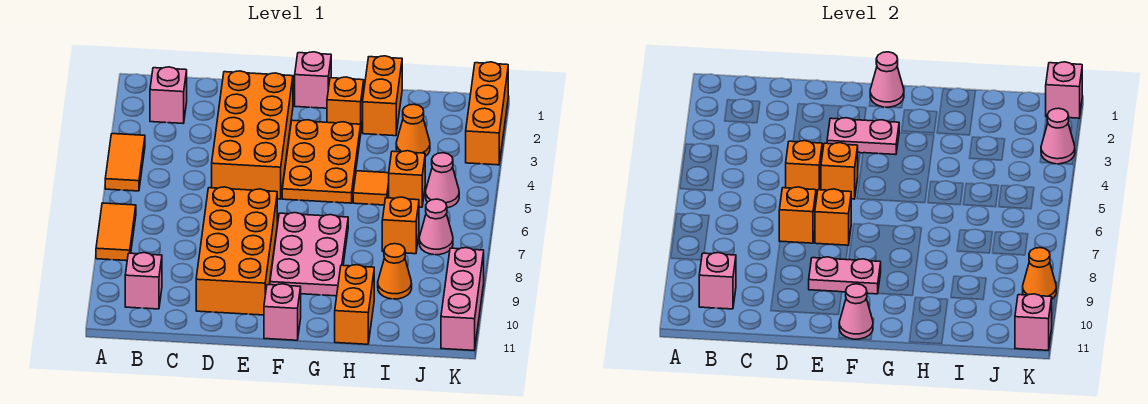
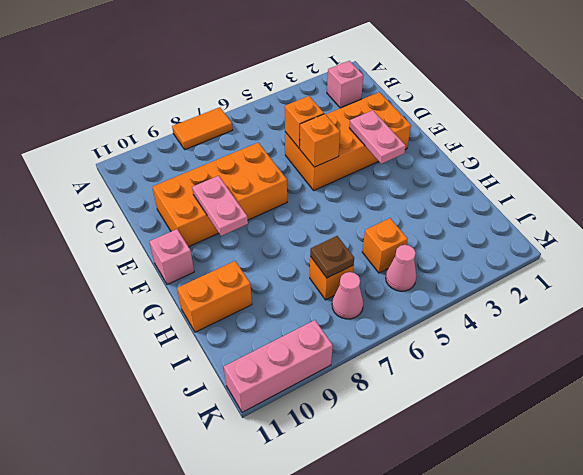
brown plate I7 level 2 -> none
none -> orange tile A4:A5 level 1
none -> pink brick B10 level 1
none -> pink brick F1 level 1
none -> orange plate F3:G5 level 1

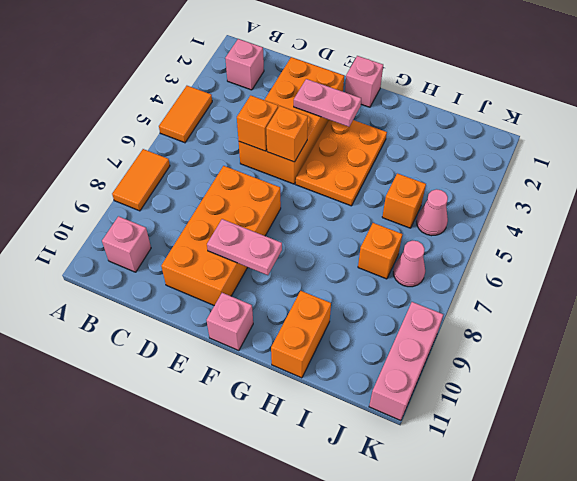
none -> pink plate F7:G9 level 1
none -> orange brick G2 level 1
none -> orange brick H1:H2 level 1
none -> orange tile H5 level 1

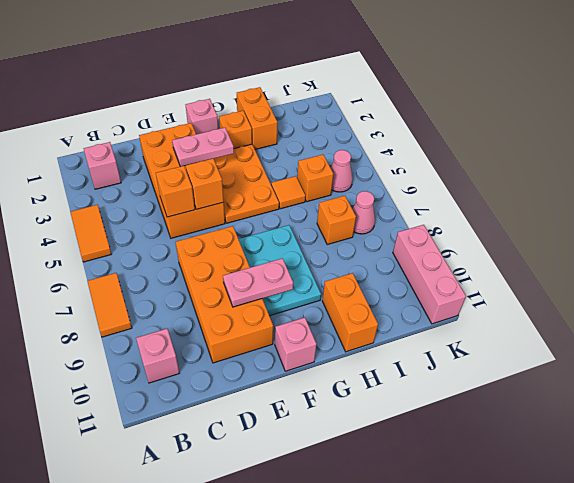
cyan plate F7:G9 level 1 -> pink plate F7:G9 level 1
none -> orange cone I3 level 1
none -> orange cone I9 level 1
none -> orange brick K1:K3 level 1
none -> pink brick B10 level 2

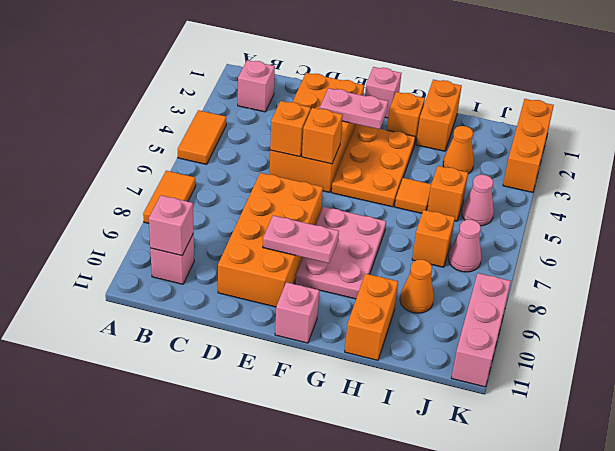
none -> orange brick D7 level 2
none -> orange brick E7 level 2
none -> pink cone F1 level 2
none -> pink cone F11 level 2

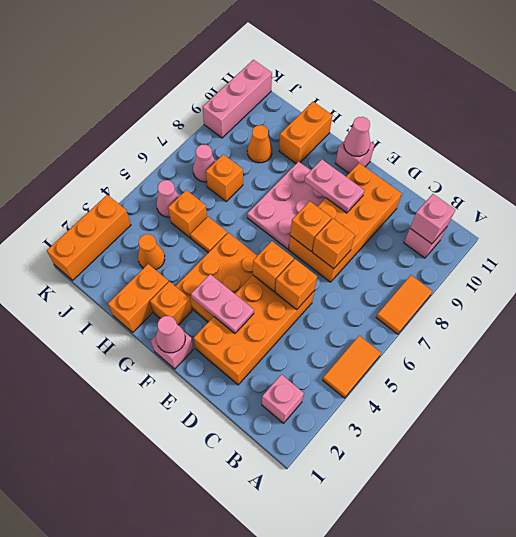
none -> pink brick K1 level 2
none -> pink cone K3 level 2
none -> orange cone K9 level 2
none -> pink brick K11 level 2

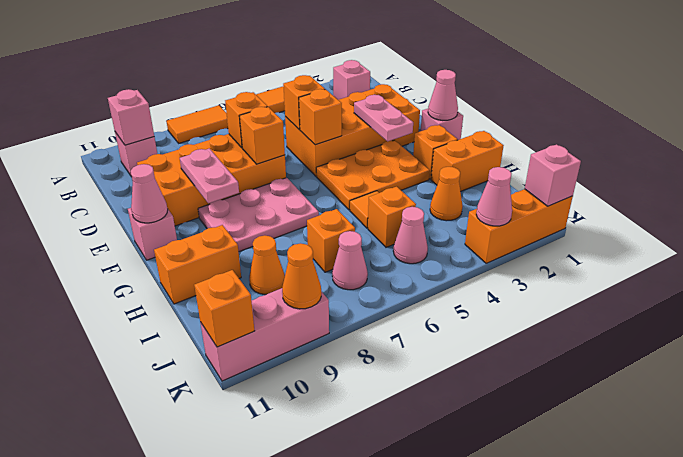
orange brick K11 level 2 -> pink brick K11 level 2

